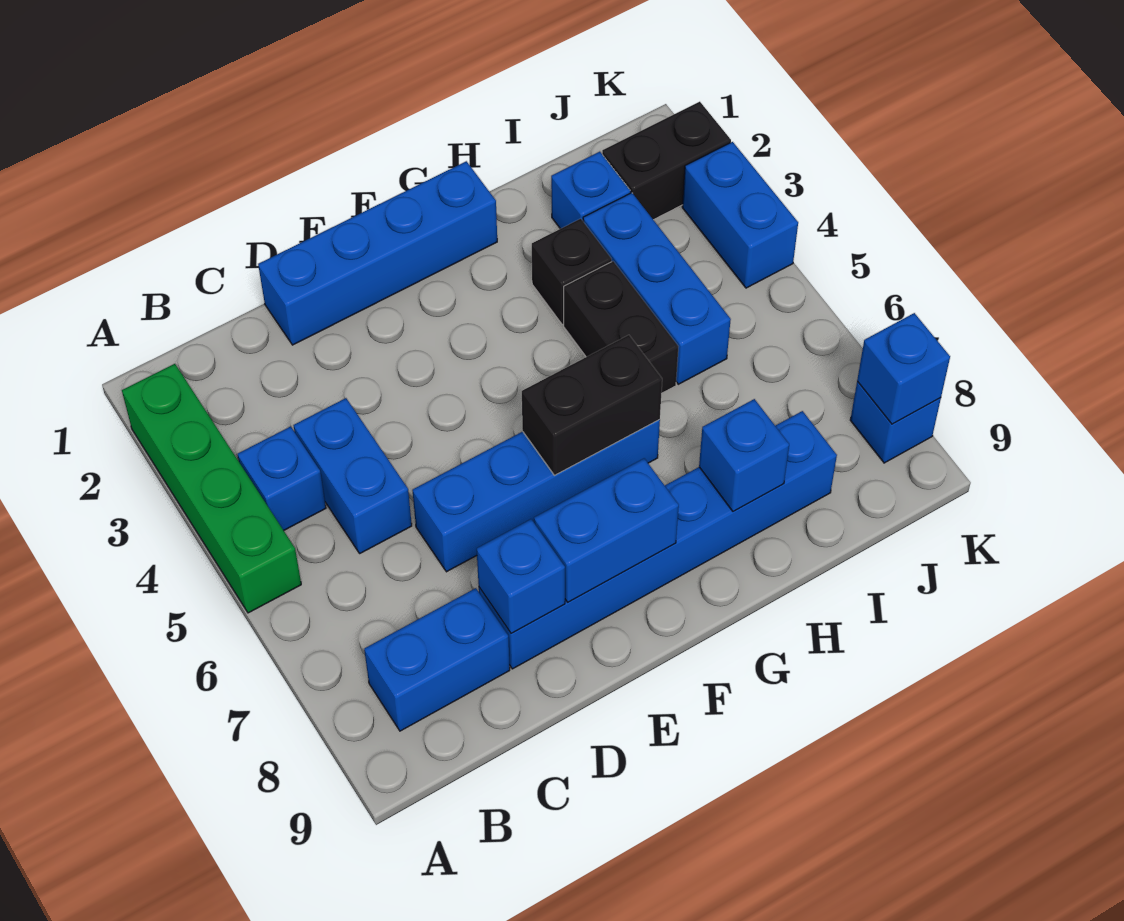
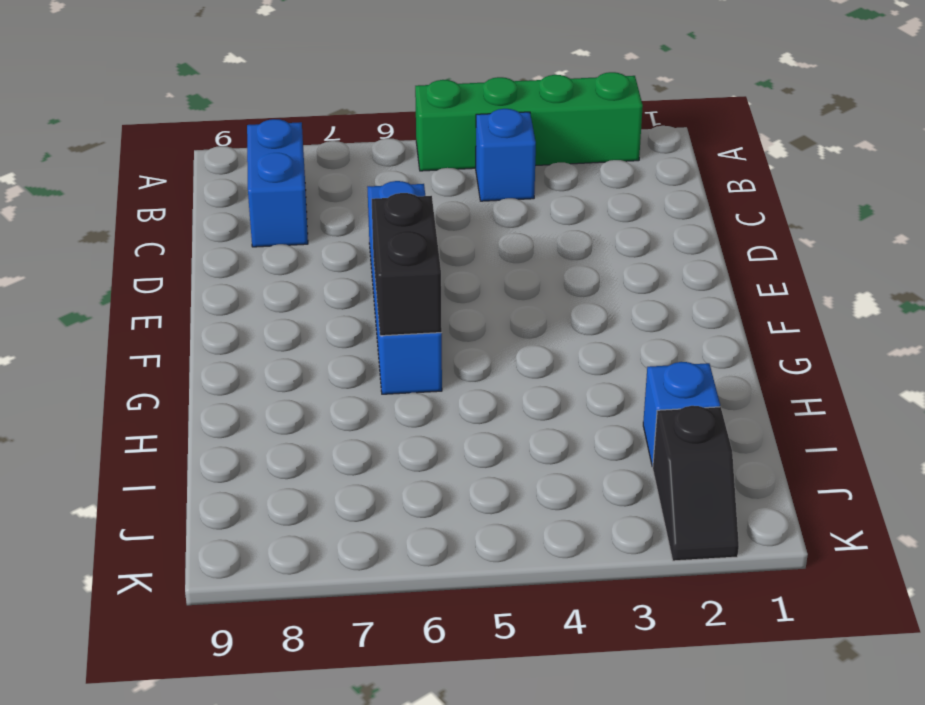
black slope J2:K2 level 1 top J -> black brick J2:K2 level 1
none -> blue brick C4:C5 level 1
none -> blue brick D1:G1 level 1
none -> blue brick D8:I8 level 1

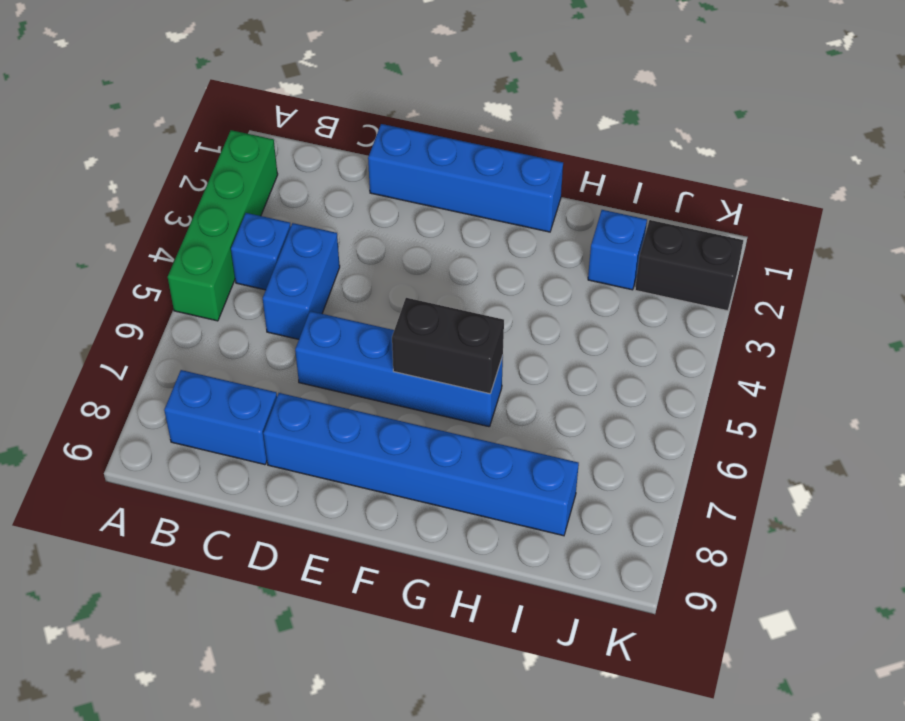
none -> black brick H3 level 1
none -> black brick H4:H5 level 1
none -> blue brick I3:I5 level 1

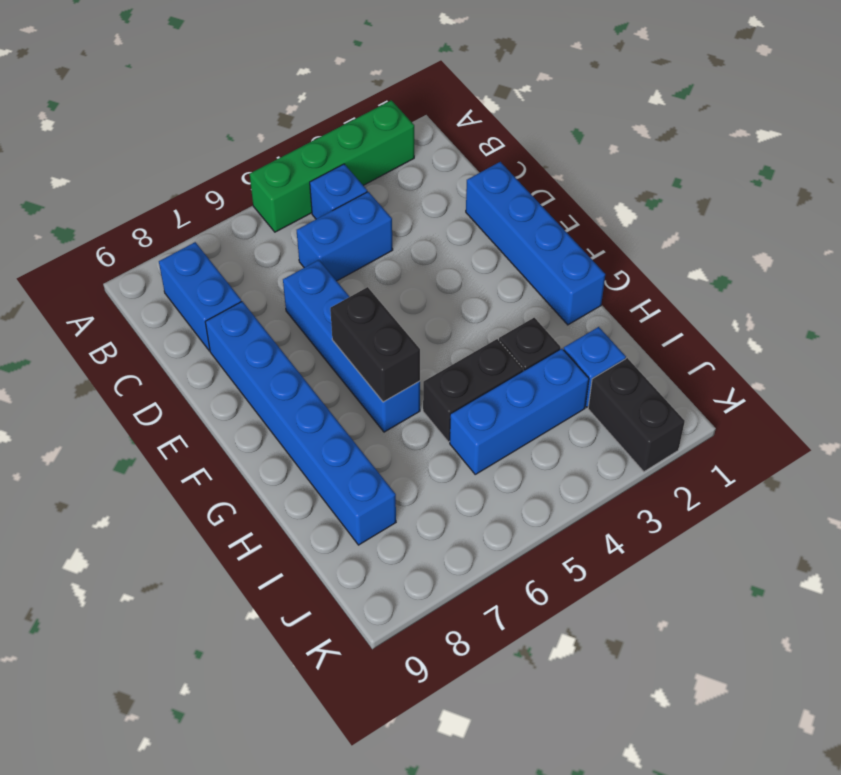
none -> blue brick K3:K4 level 1
none -> blue brick K8 level 1
none -> blue brick D8 level 2

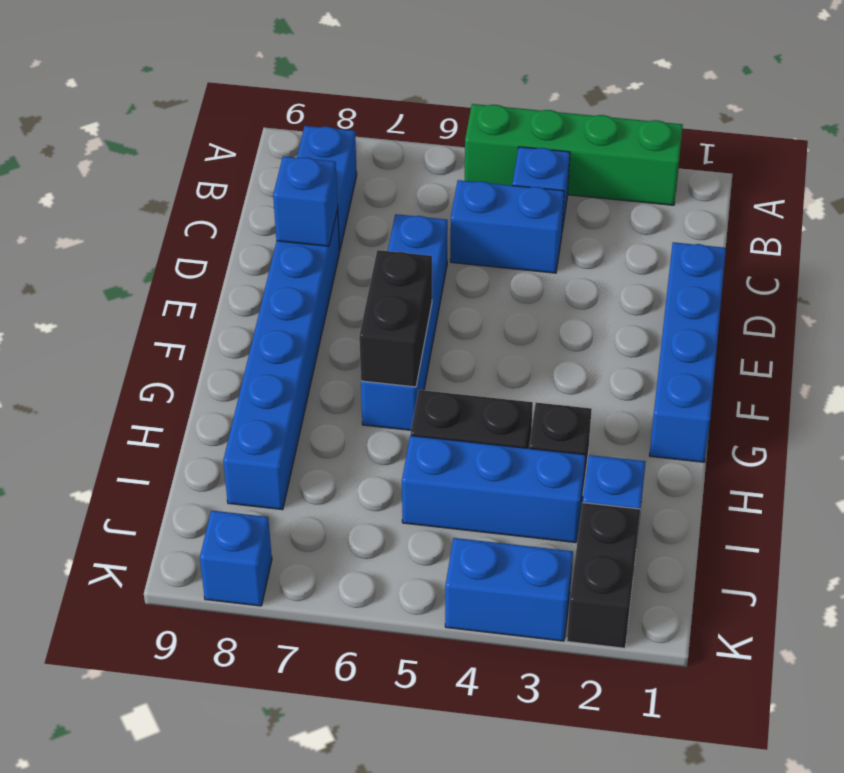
none -> blue brick E8:F8 level 2
none -> blue brick H8 level 2
none -> blue brick K8 level 2

